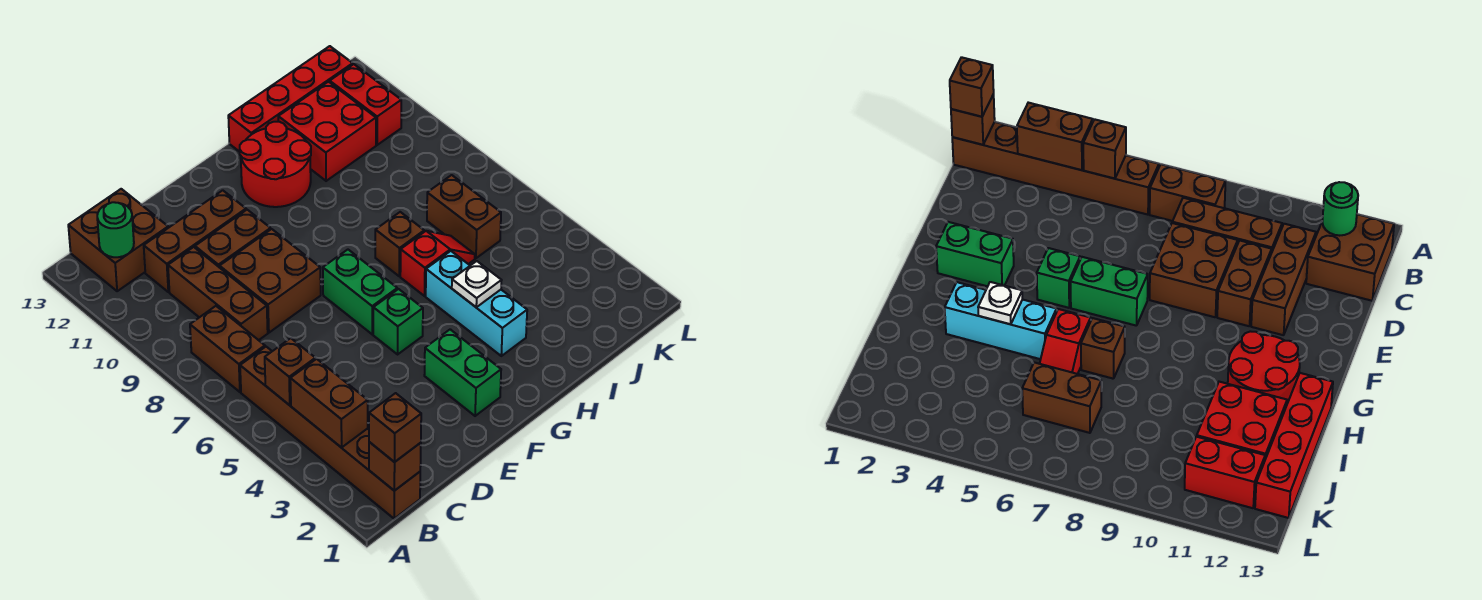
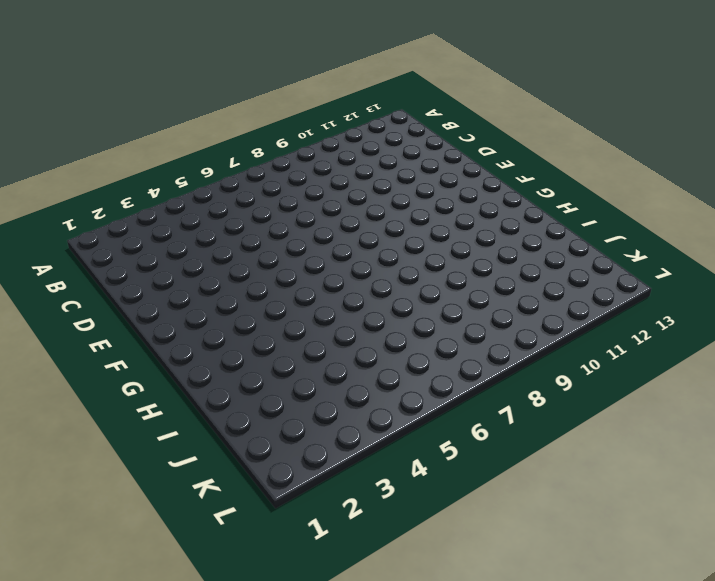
none -> brown brick B1:B6 level 1
none -> brown brick B7:B8 level 1
none -> brown brick B12:C13 level 1

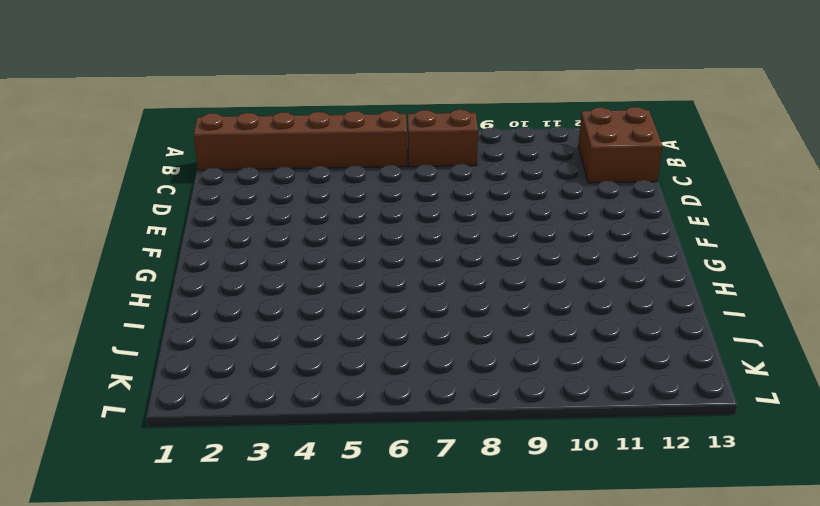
none -> brown brick C8:C10 level 1
none -> brown brick C11:E11 level 1
none -> brown brick D8:E9 level 1

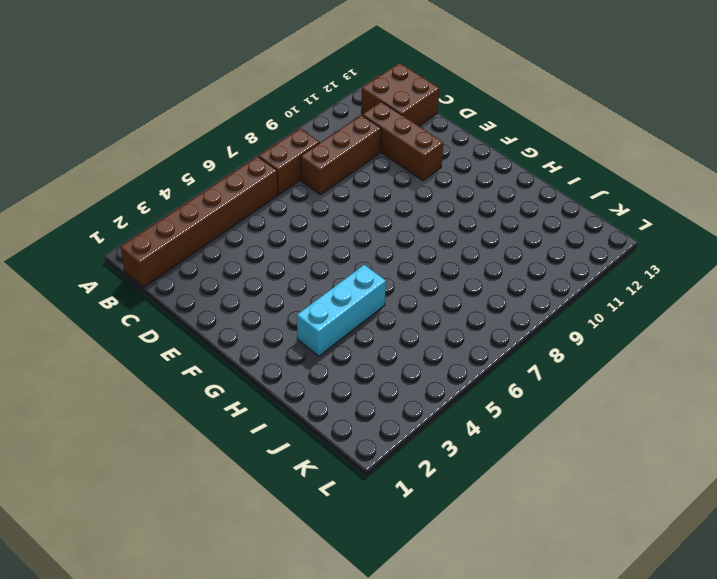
none -> brown brick D8:E9 level 1
none -> brown brick D10:E10 level 1
none -> green brick F2:F3 level 1

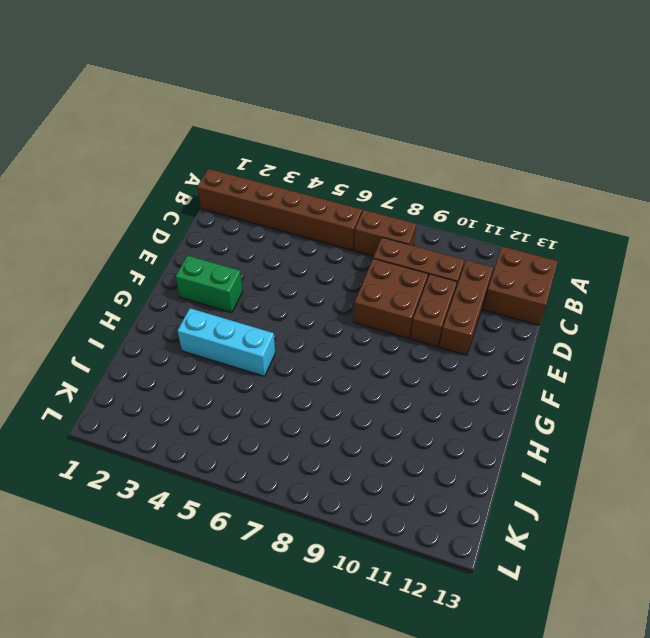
none -> green brick F5 level 1
none -> green brick F6:F7 level 1
none -> red round brick G11:H12 level 1

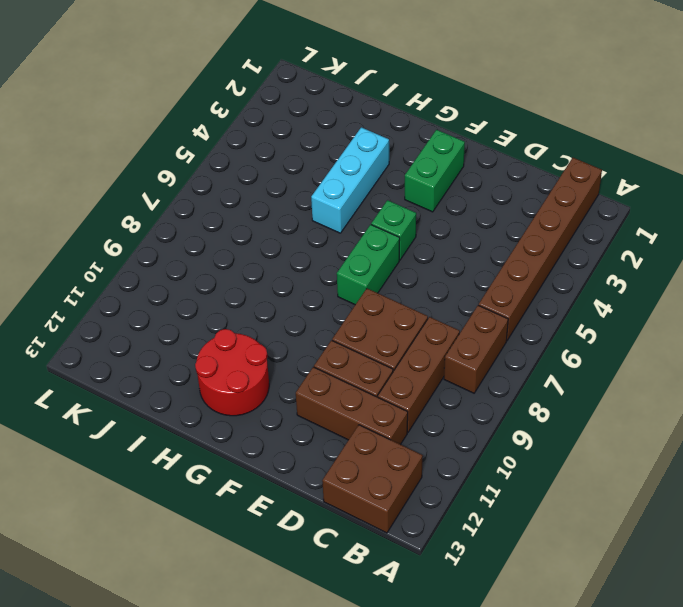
none -> red slope H6:I6 level 1 top H
none -> brown brick H7 level 1
none -> red brick H13:K13 level 1

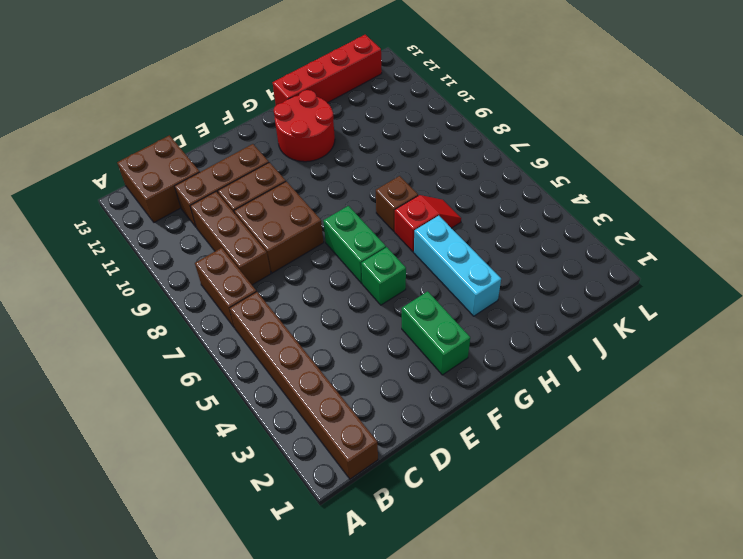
none -> red brick I11:J12 level 1
none -> brown brick J6:J7 level 1
none -> red brick K11:K12 level 1

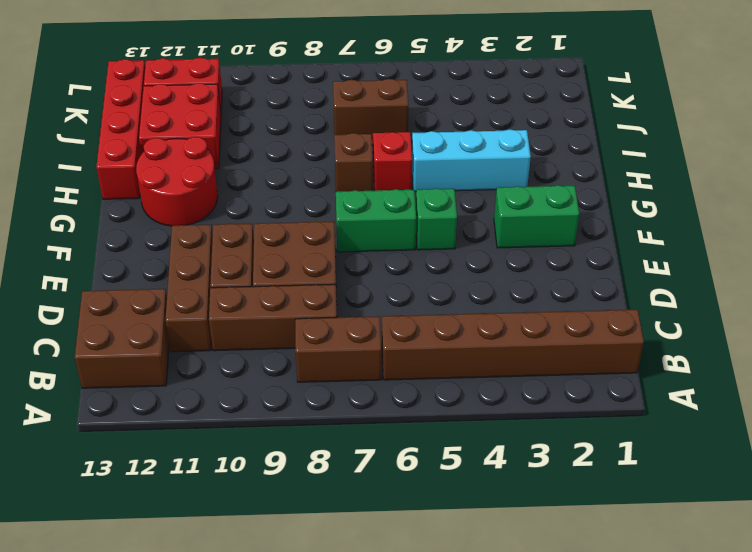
none -> brown brick B1 level 2
none -> brown brick B3:B4 level 2
none -> brown brick B5 level 2

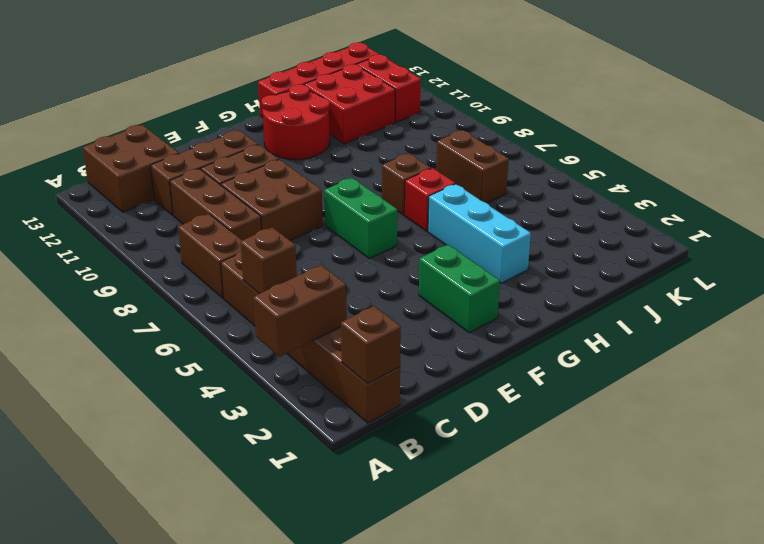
brown brick A3:B3 level 2 -> brown brick B3:B4 level 2
none -> green brick F5 level 1
none -> green round brick B12 level 2
none -> white plate H4 level 2

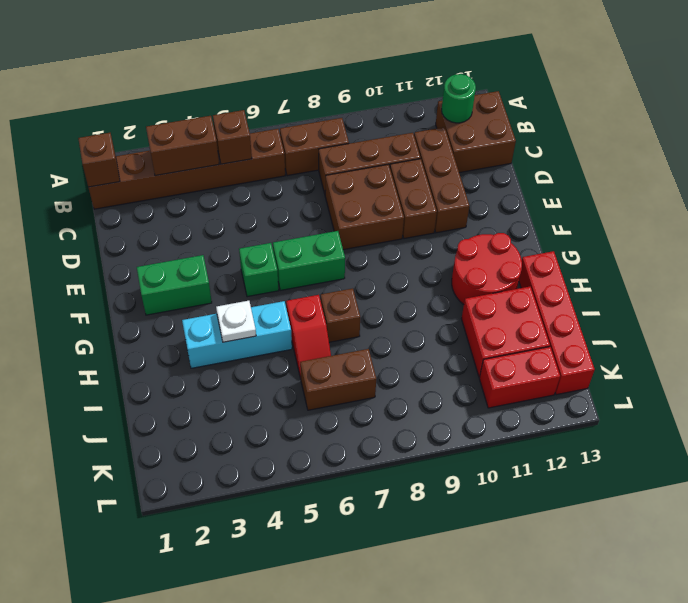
none -> brown brick B1 level 3

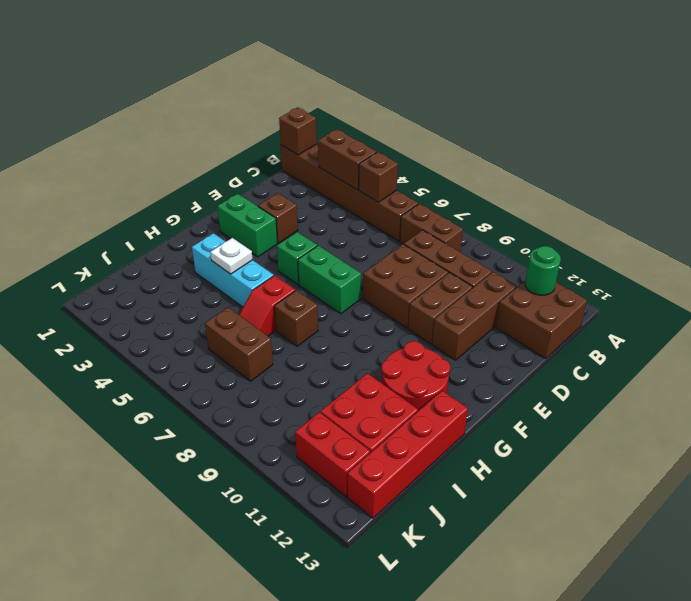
brown brick E3 level 1 -> brown brick B1 level 3

